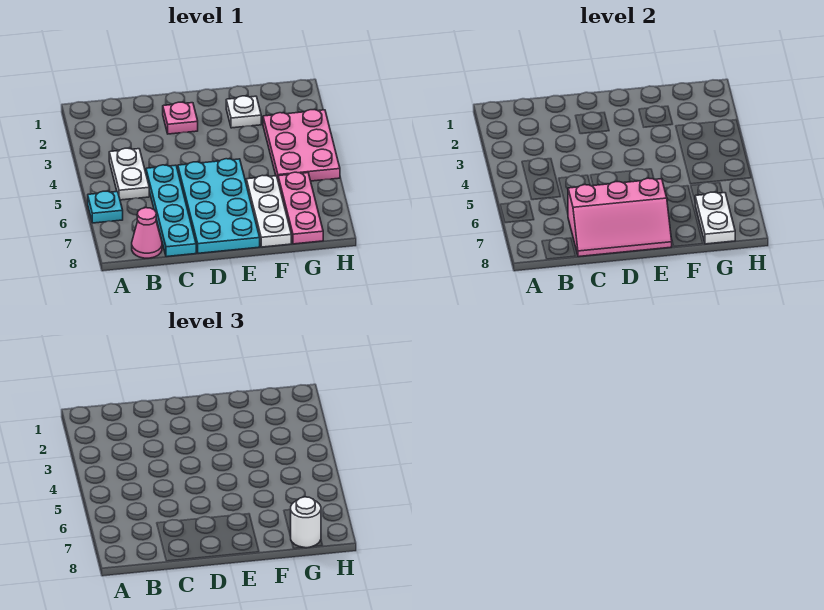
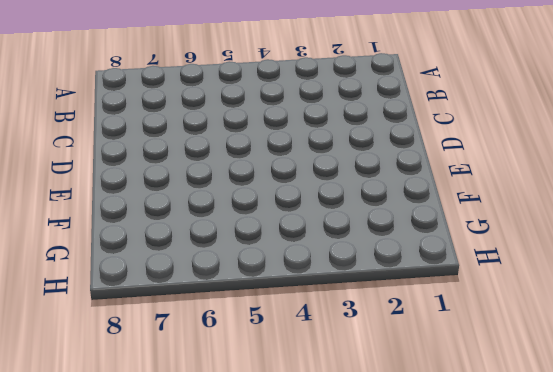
none -> cyan plate A6 level 1
none -> white plate B4:B5 level 1
none -> pink cone B8 level 1

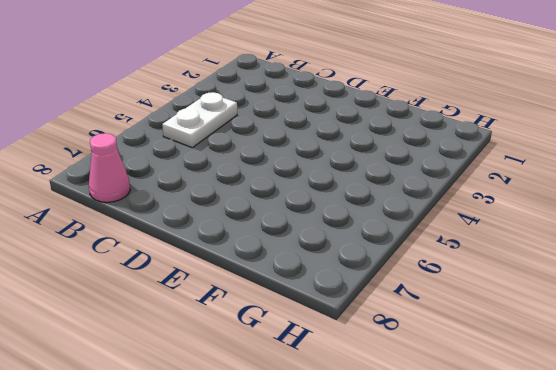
none -> cyan plate A6 level 1
none -> cyan plate C5:C8 level 1
none -> pink plate D2 level 1

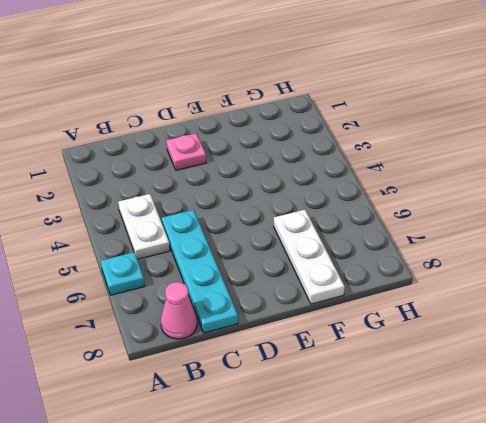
none -> cyan plate D5:E8 level 1
none -> white plate F2 level 1
none -> pink plate G3:H5 level 1

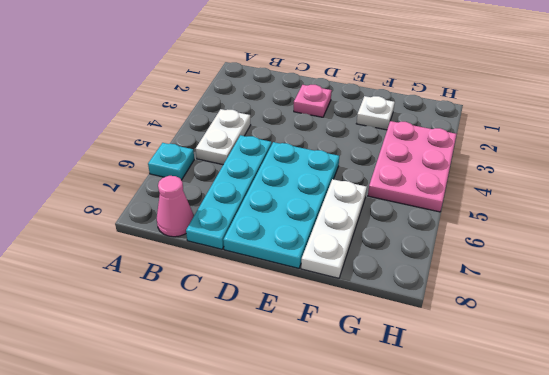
none -> pink plate G6:G8 level 1
none -> pink slope C7:E8 level 2 top 7
none -> white plate G7:G8 level 2

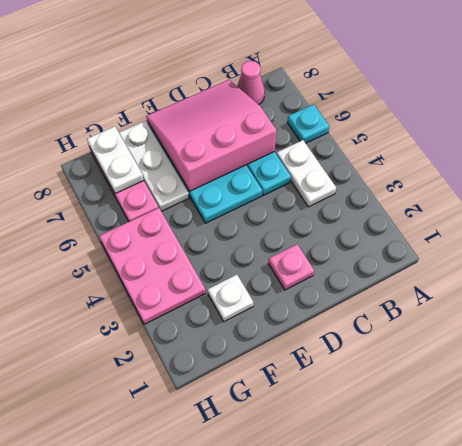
pink slope C6:E8 level 2 top 6 -> pink slope C7:E8 level 2 top 7
none -> white round brick G8 level 3

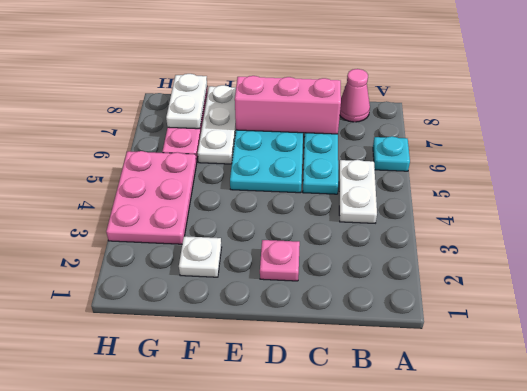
none -> white round brick G8 level 3

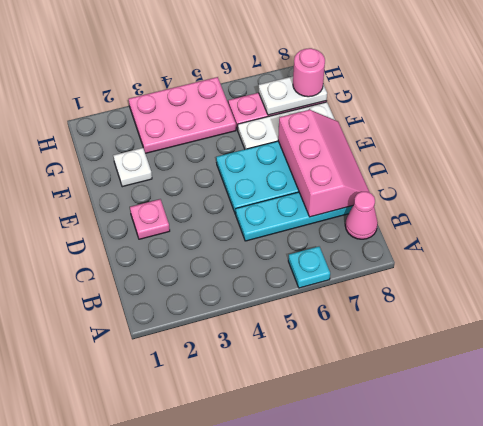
pink round brick G8 level 3 -> white round brick G8 level 3
none -> white plate B4:B5 level 1

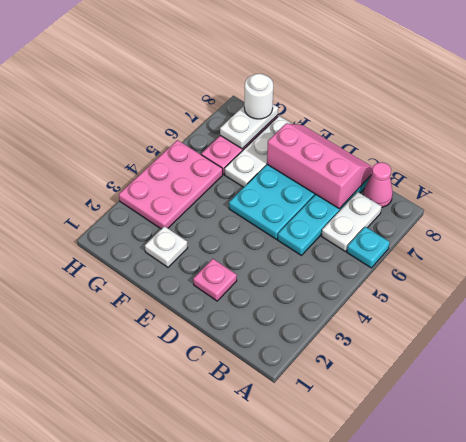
white plate B6:B7 level 1 -> white plate B4:B5 level 1

